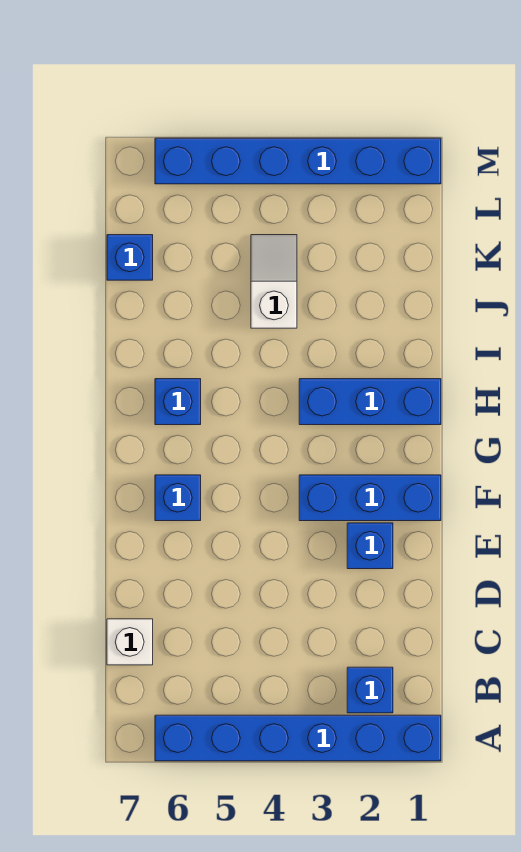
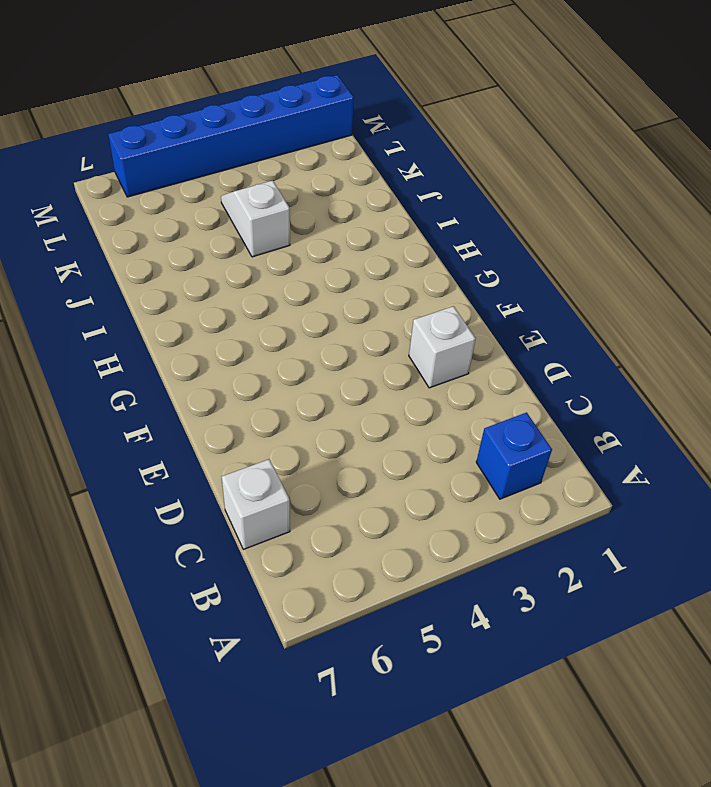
white brick E2 level 1 -> blue brick E2 level 1
none -> blue brick A1:A6 level 1
none -> blue brick F1:F3 level 1

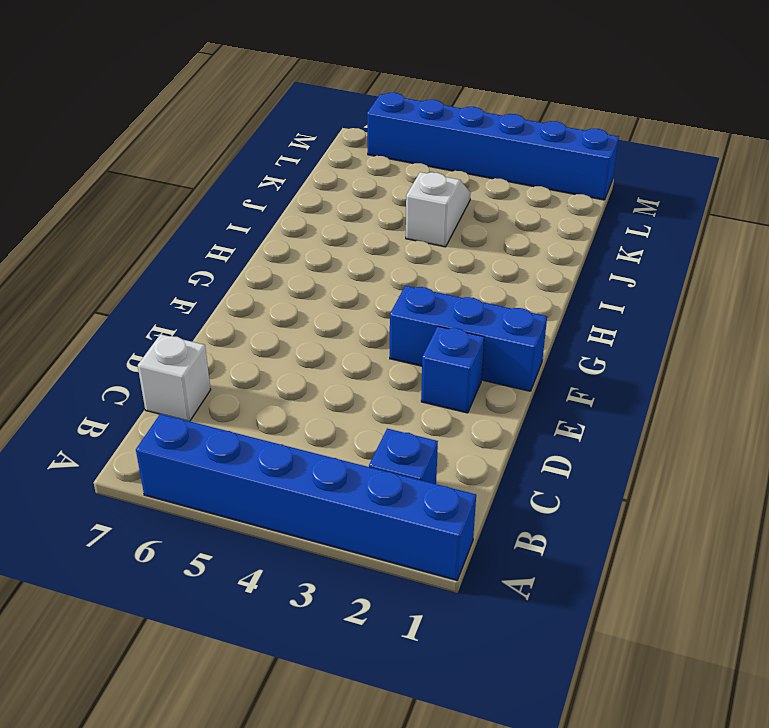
none -> blue brick F6 level 1
none -> blue brick H1:H3 level 1

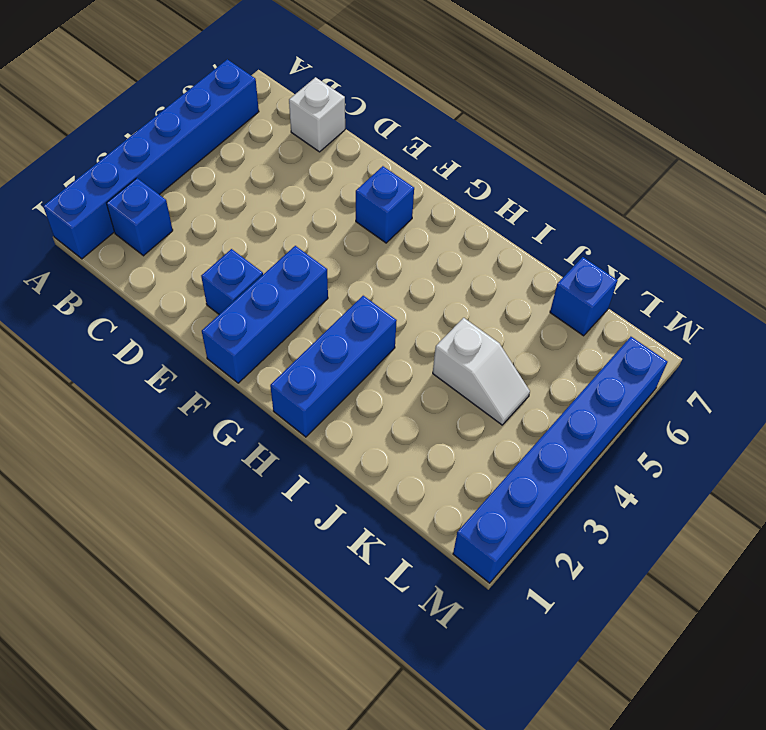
none -> blue brick H6 level 1

